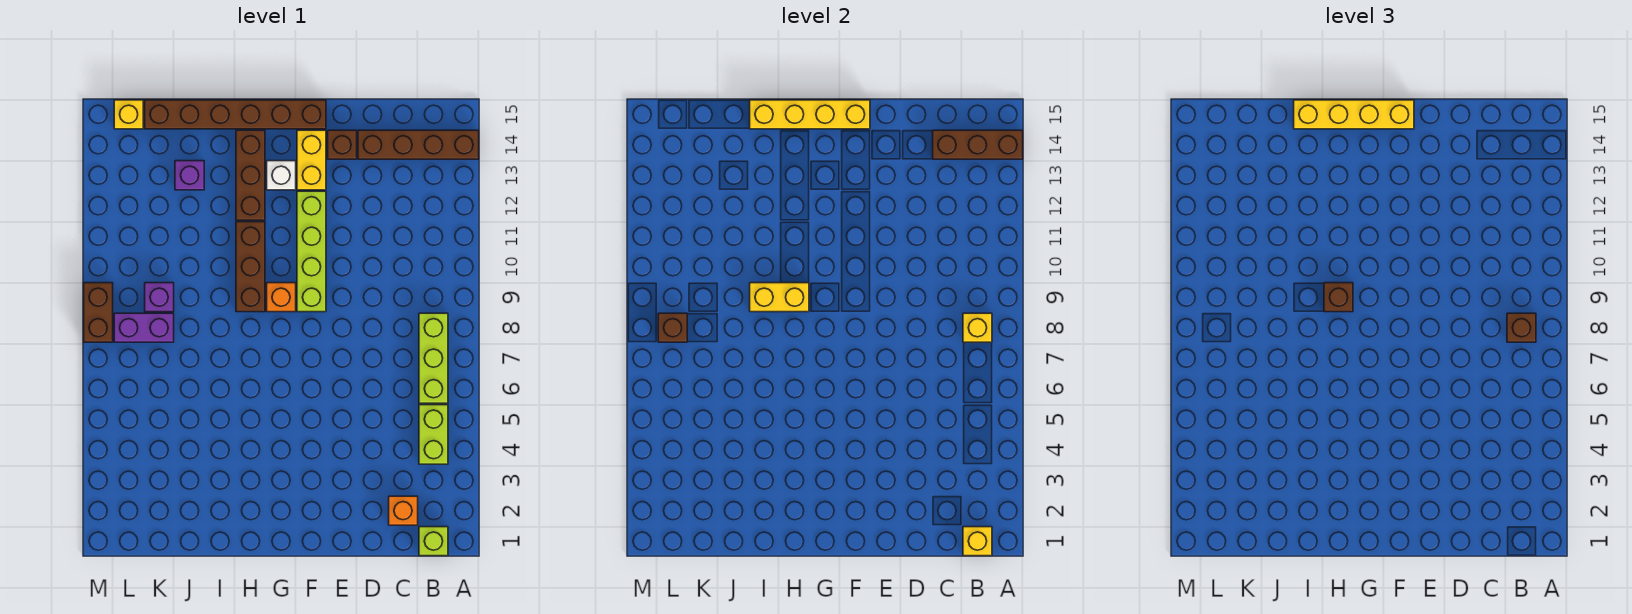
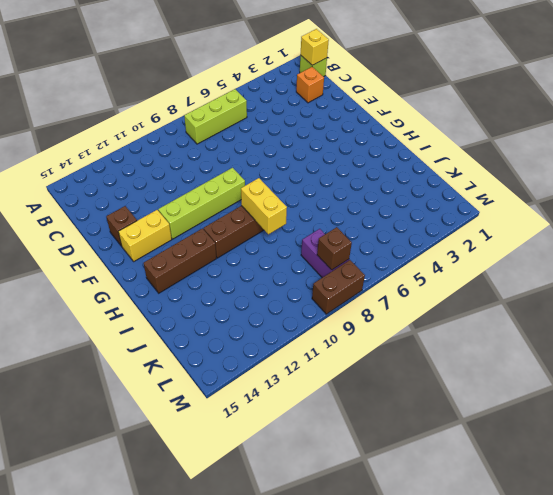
none -> brown brick A14:D14 level 1
none -> lime brick B4:B5 level 1
none -> brown brick F15:K15 level 1

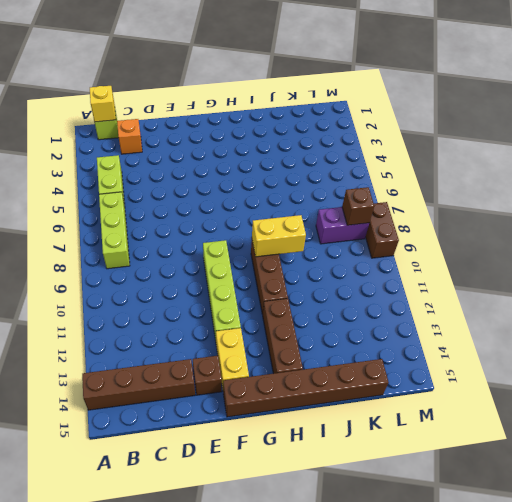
none -> orange brick G9 level 1
none -> white brick G13 level 1
none -> purple brick J13 level 1

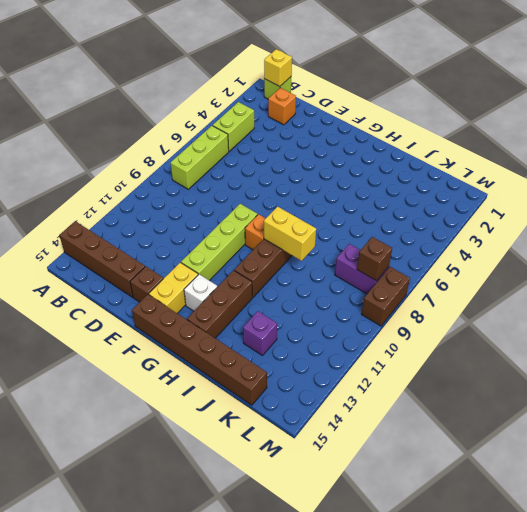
none -> purple brick K9 level 1
none -> yellow brick L15 level 1
none -> brown brick A14:C14 level 2

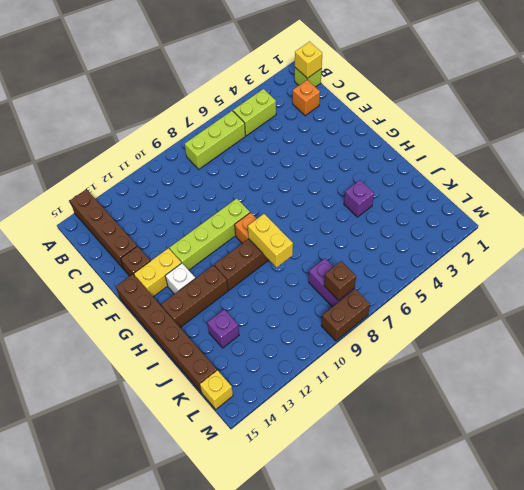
purple brick I4 level 1 -> purple brick K9 level 1
none -> brown brick A14:C14 level 2
none -> yellow brick B8 level 2
none -> yellow brick F15:I15 level 2

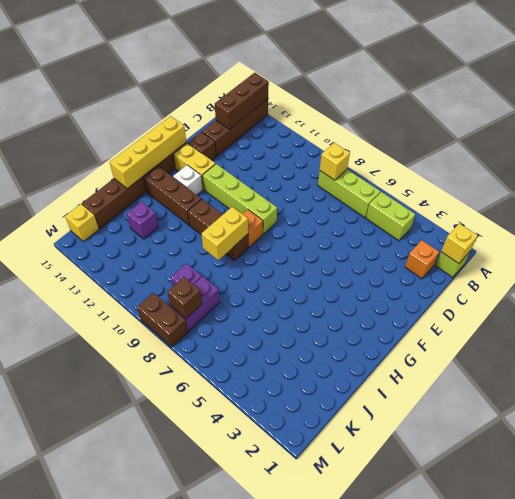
none -> brown brick B8 level 3
none -> yellow brick F15:I15 level 3
none -> brown brick H9 level 3

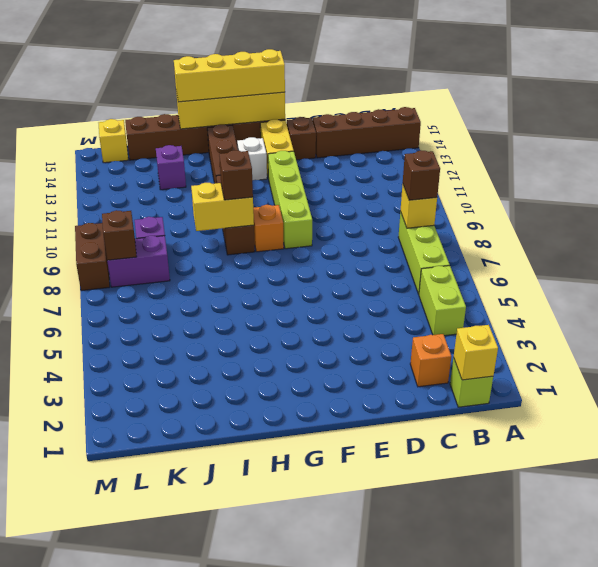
none -> brown brick A14:C14 level 2

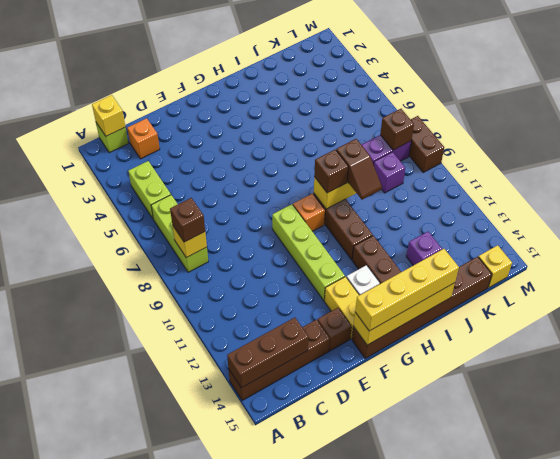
brown slope I9:I10 level 3 top 9 -> none

